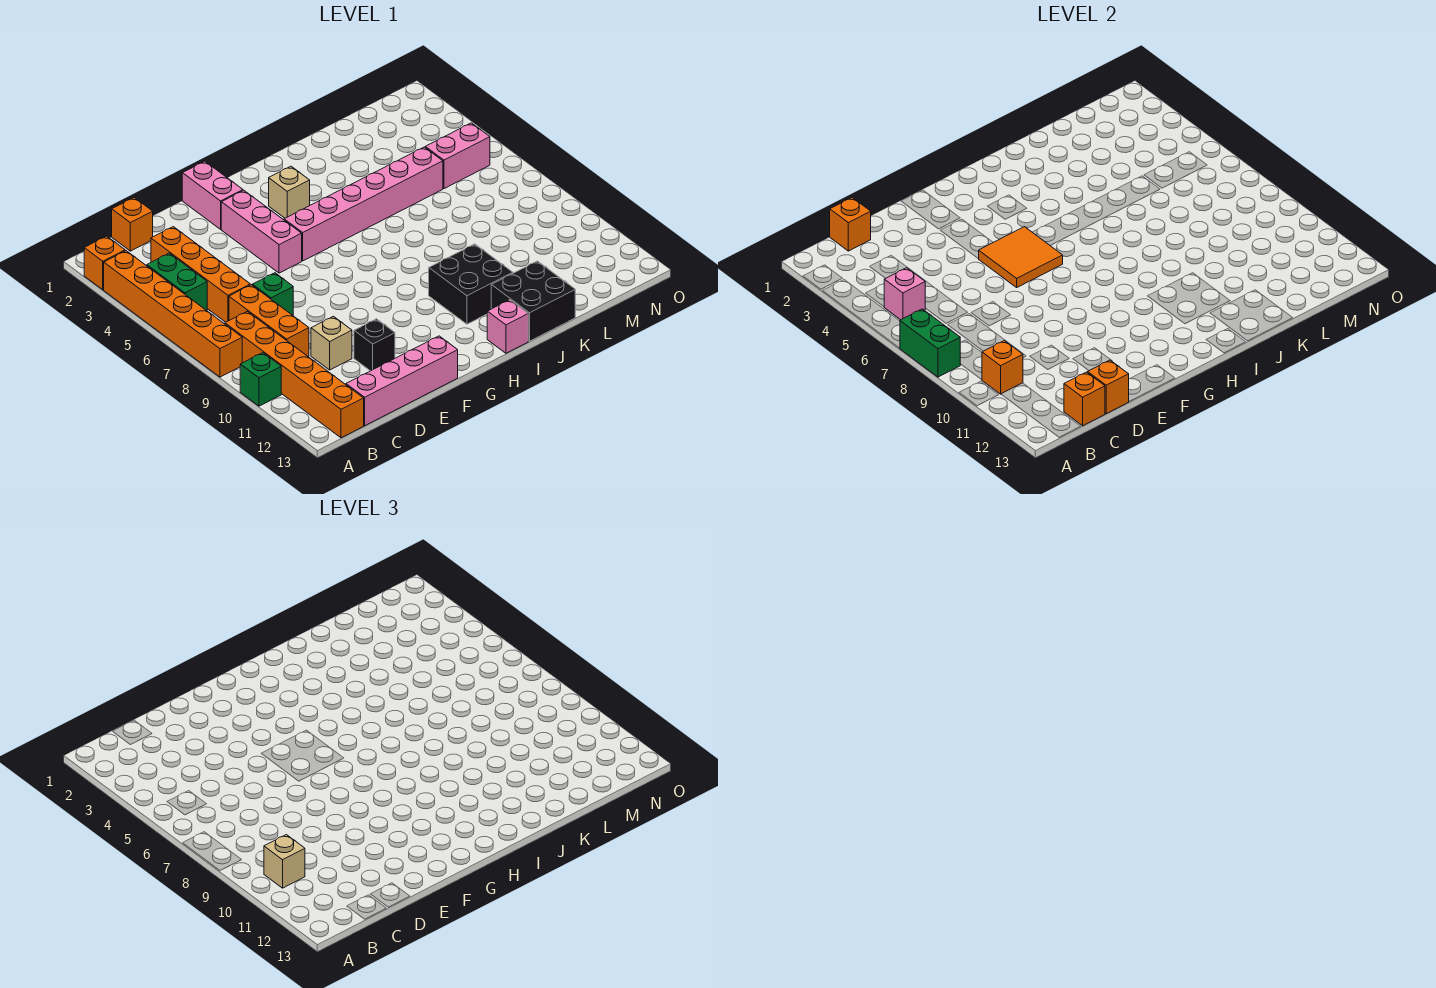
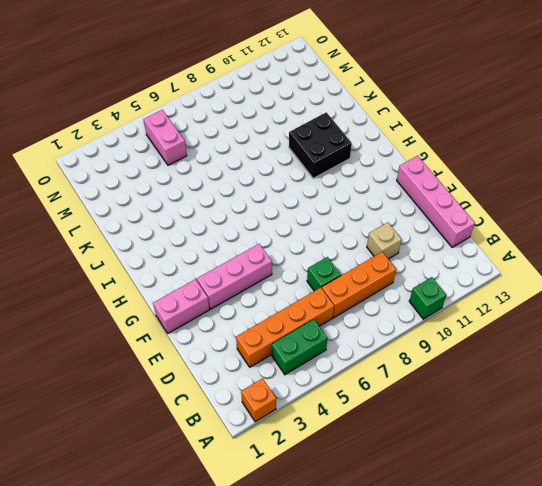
none -> orange brick A3:A8 level 1
none -> orange brick B8:B13 level 1
none -> orange brick C1 level 1

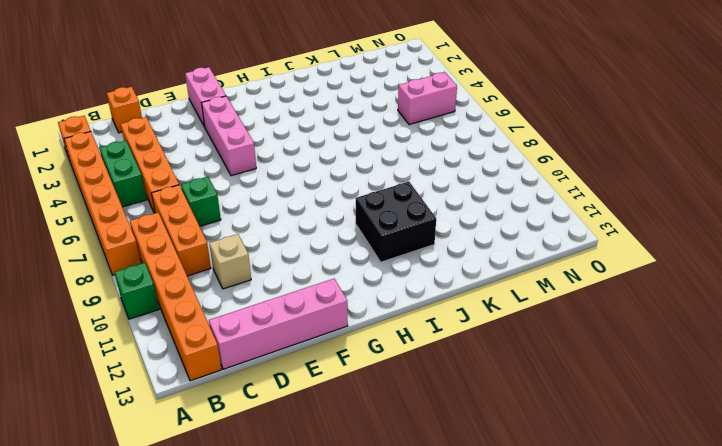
none -> black brick E11 level 1
none -> pink brick G5:L5 level 1
none -> tan brick H3 level 1

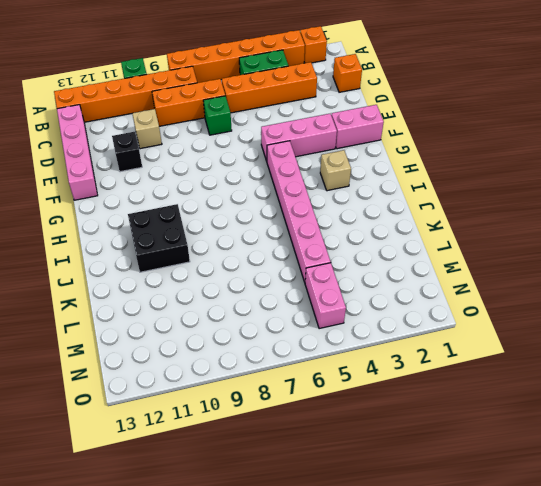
none -> pink brick I13 level 1
none -> black brick J12:K13 level 1
none -> green brick A7:A8 level 2

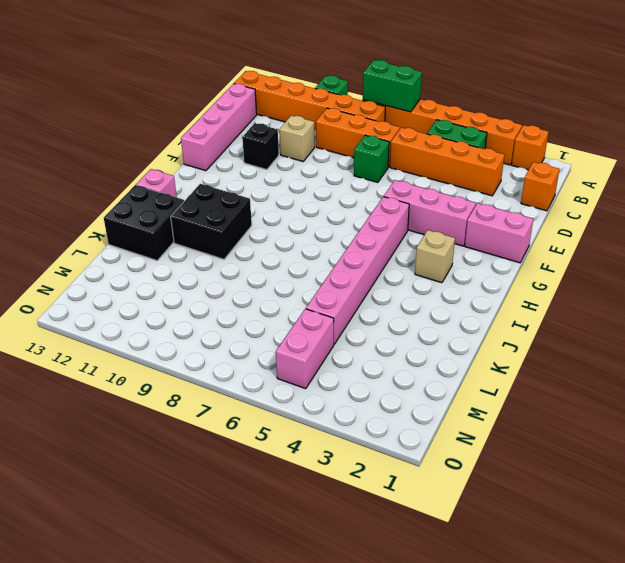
none -> pink brick B5 level 2
none -> orange brick B10 level 2
none -> orange brick C1 level 2

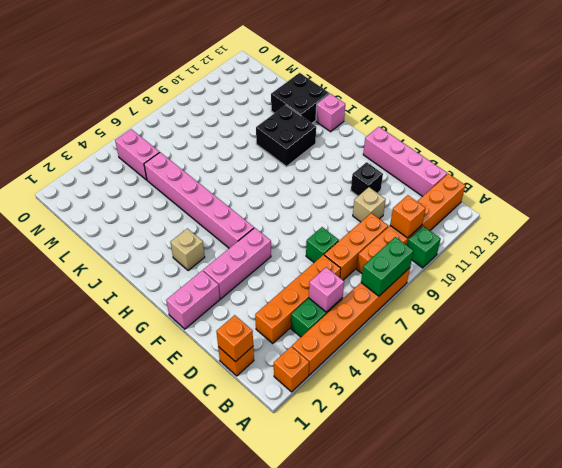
none -> orange brick C13 level 2
none -> orange brick D13 level 2
none -> orange tile F5:G6 level 2

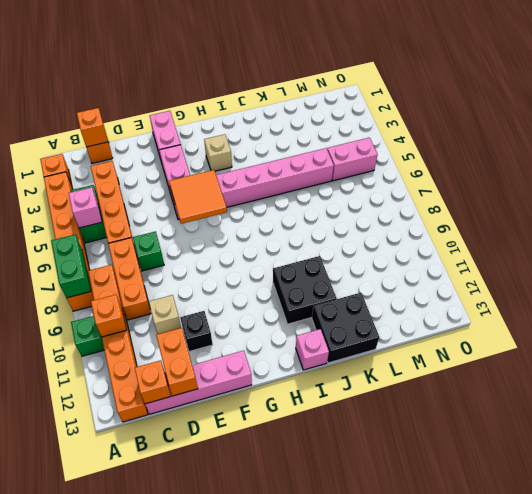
orange brick D12:D13 level 2 -> orange brick D13 level 2
none -> tan brick B10 level 3

